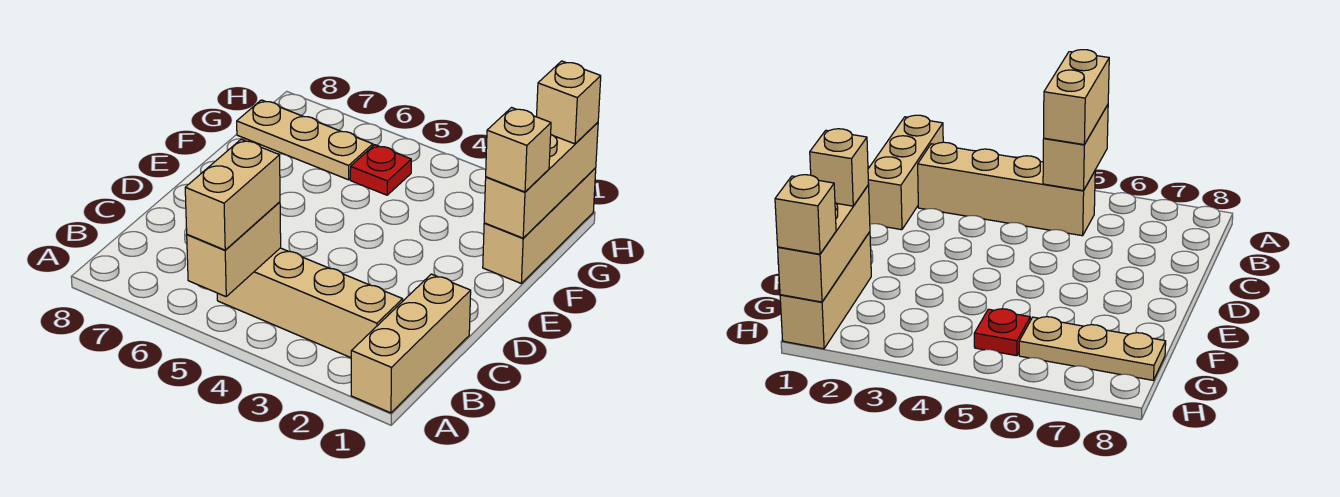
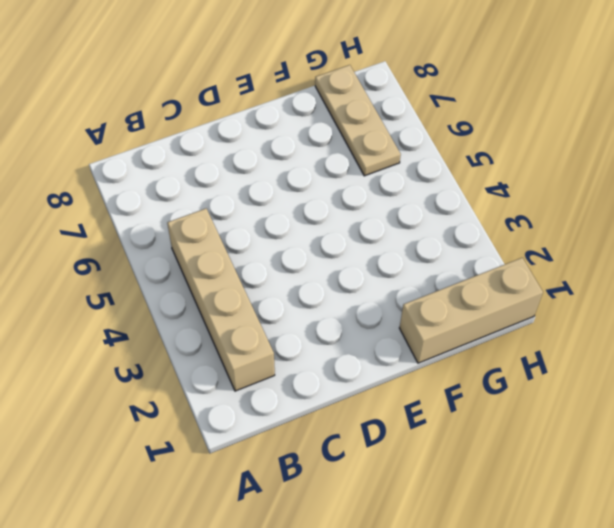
none -> tan brick A1:C1 level 1
none -> red plate G5 level 1

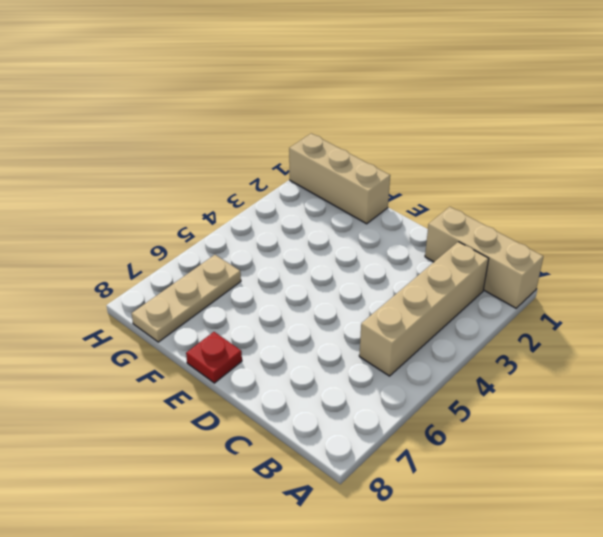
red plate E8 level 1 -> red plate G5 level 1
none -> tan brick A5:B5 level 2
none -> tan brick F1:H1 level 2

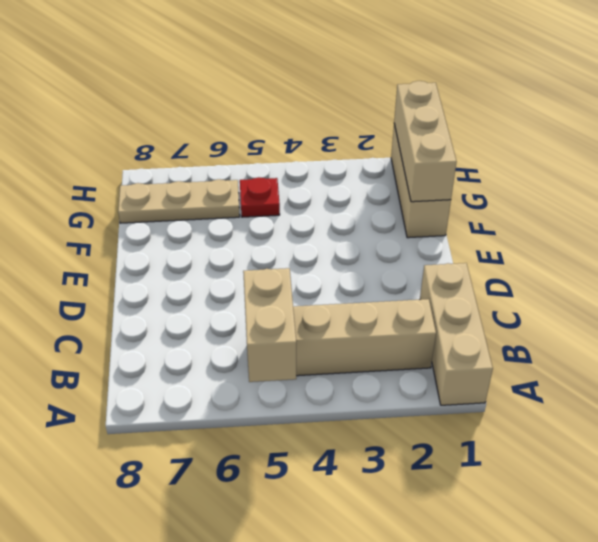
none -> tan brick A5:B5 level 3
none -> tan brick F1 level 3

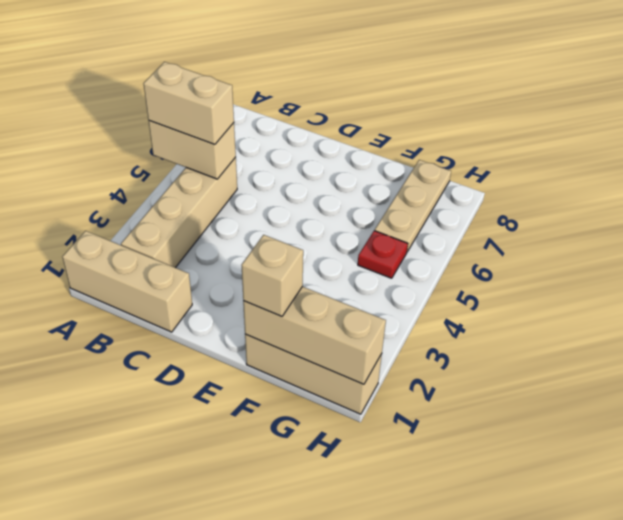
none -> tan brick H1 level 3

